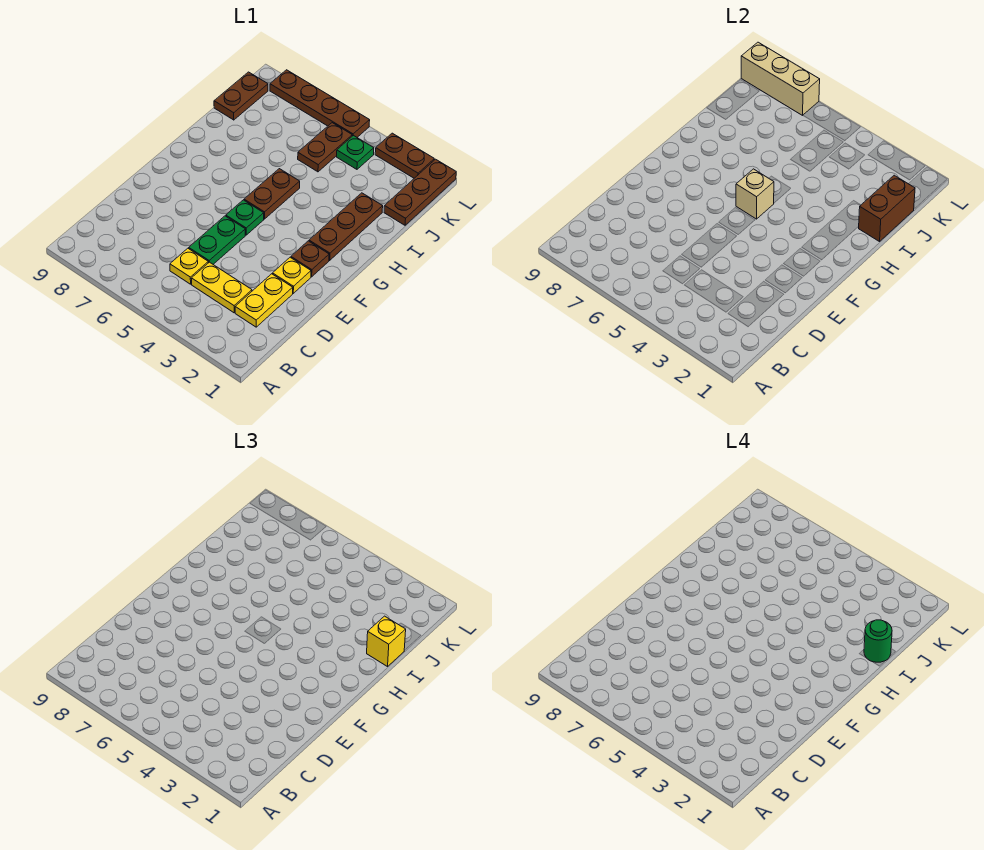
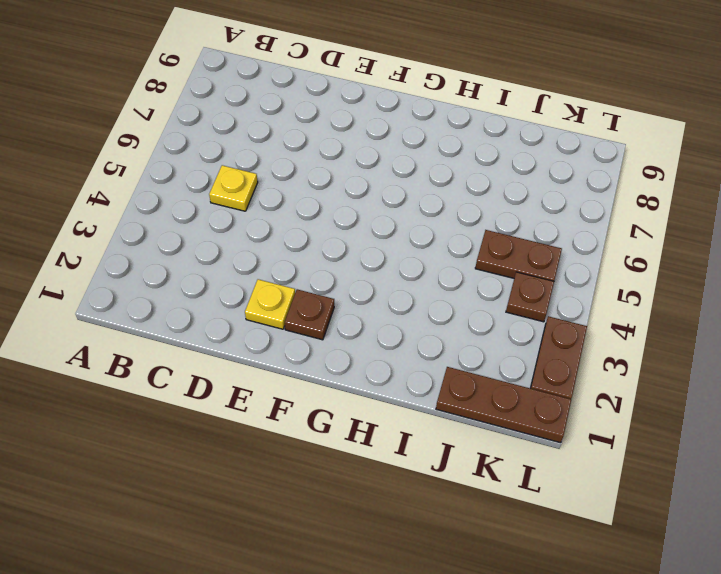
brown plate K4 level 1 -> green plate K4 level 1
none -> yellow plate C2:D2 level 1
none -> yellow plate C3:C4 level 1
none -> green plate D5:E5 level 1

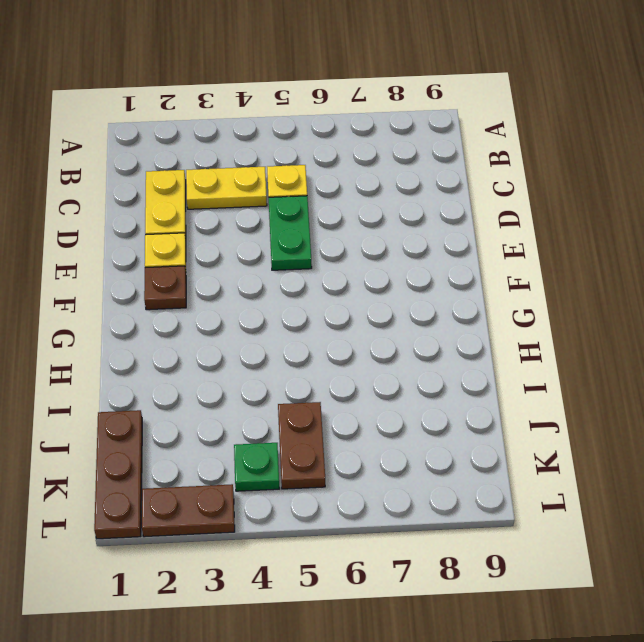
none -> green plate F5 level 1
none -> brown plate G2:I2 level 1
none -> brown plate G5:H5 level 1

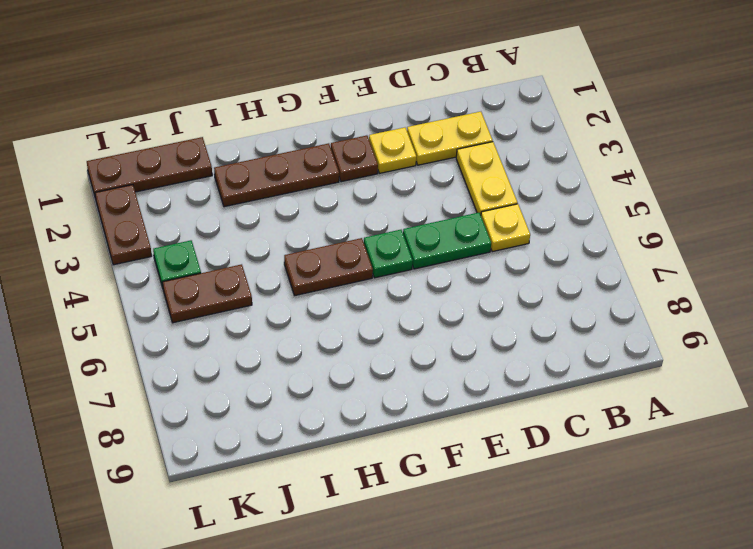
none -> brown plate J9:K9 level 1
none -> brown plate L5:L8 level 1
none -> tan brick G5 level 2

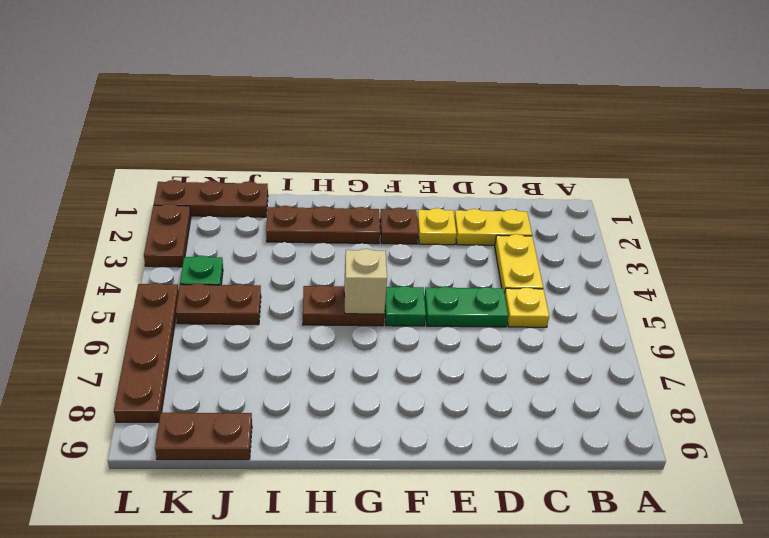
none -> brown brick I1:J1 level 2
none -> tan brick L7:L9 level 2
none -> yellow brick I1 level 3

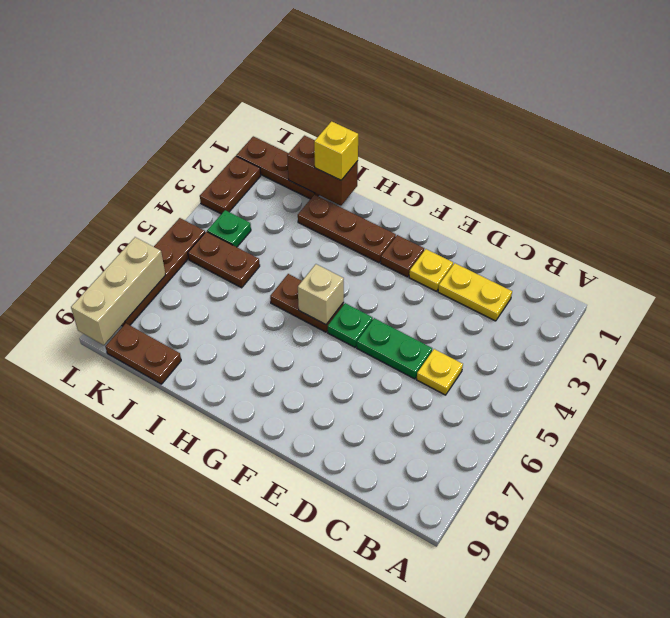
none -> yellow plate C3:C4 level 1
none -> green round brick I1 level 4

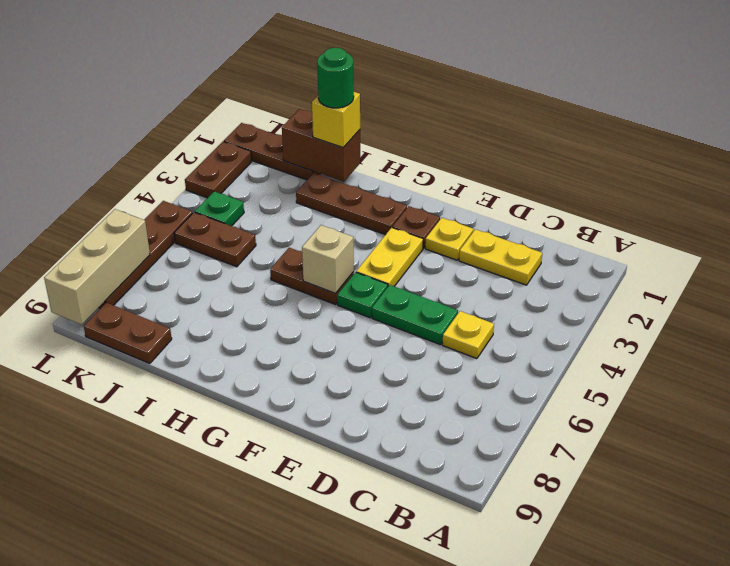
yellow plate F3:F4 level 1 -> yellow plate C3:C4 level 1

